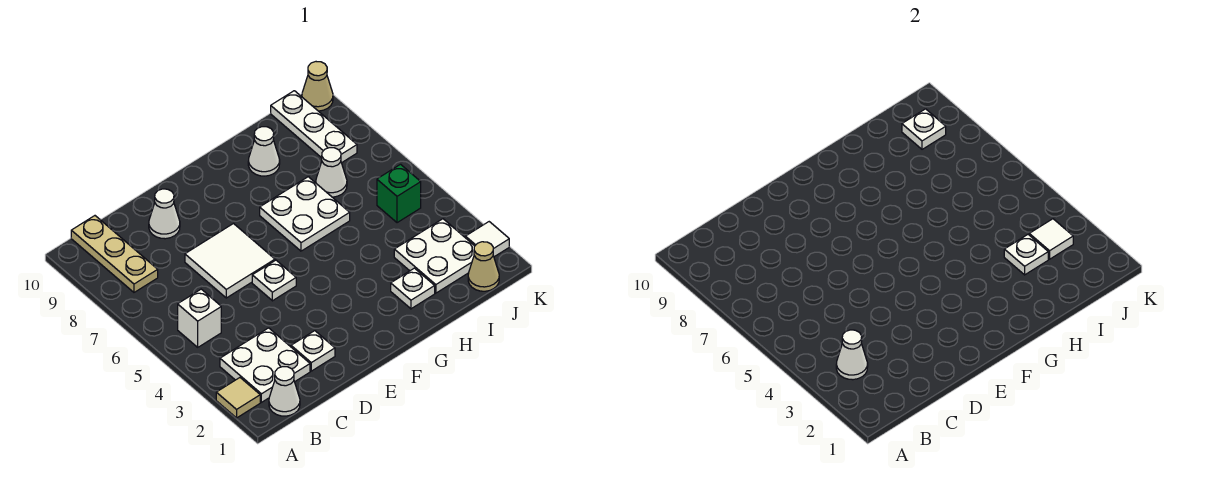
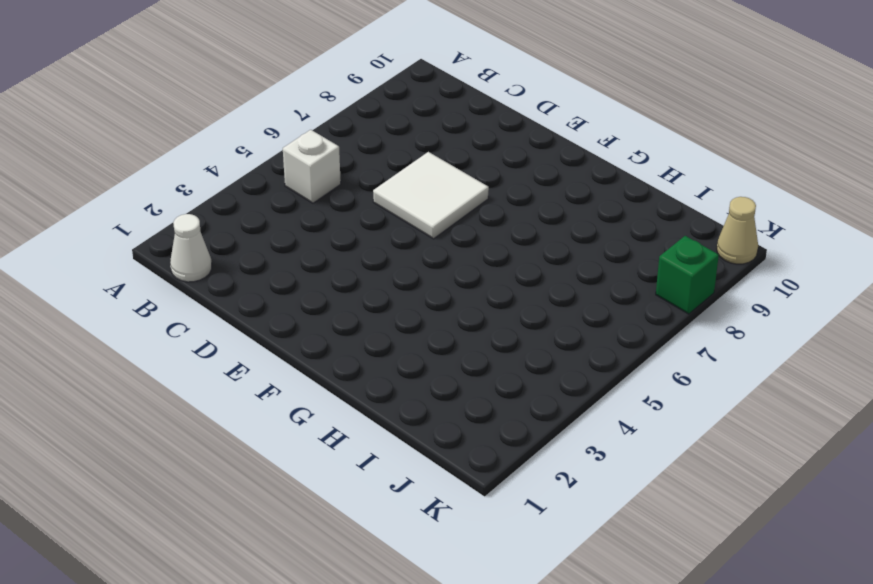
green brick K8 level 1 -> green brick J5 level 1
none -> tan tile A2 level 1
none -> white plate B2:C3 level 1
none -> tan plate B8:B10 level 1

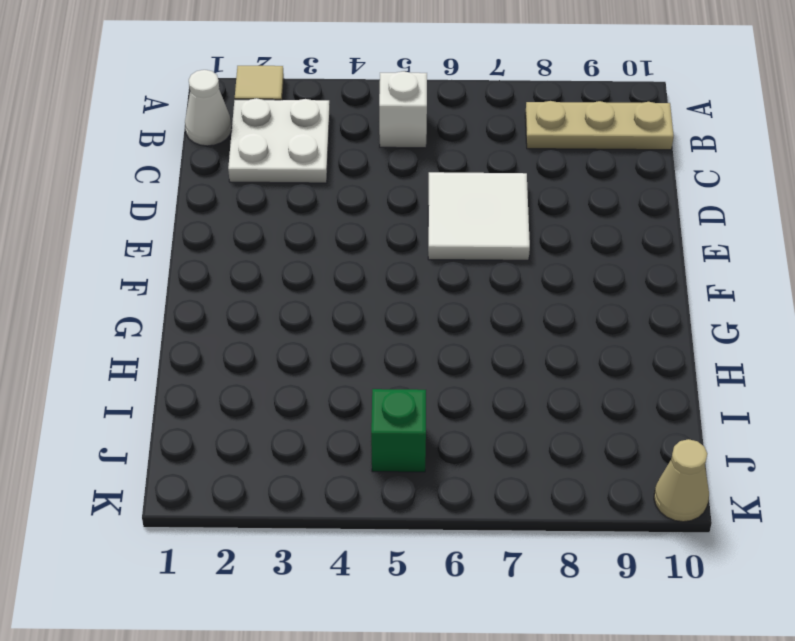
none -> white plate D2 level 1
none -> white cone D9 level 1
none -> white plate E5 level 1

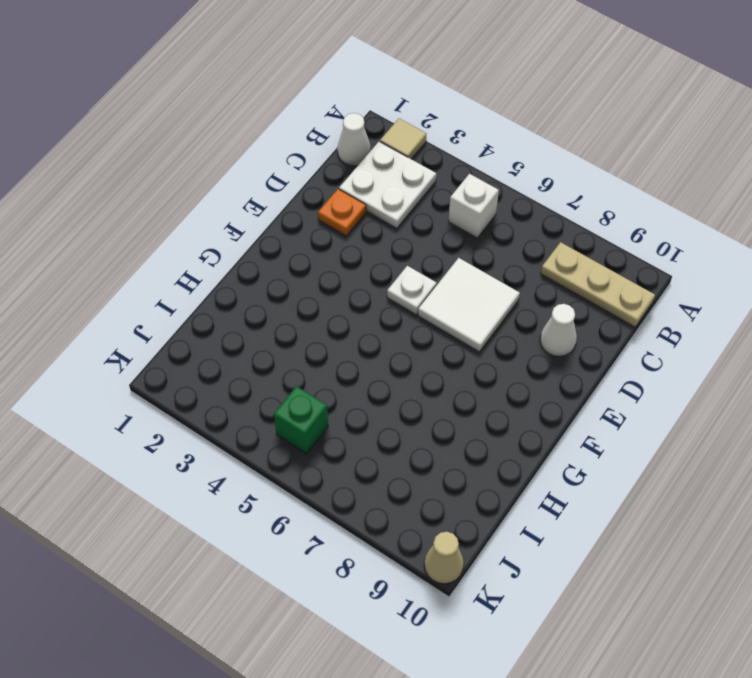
orange plate D2 level 1 -> white plate D2 level 1
none -> white plate G6:H7 level 1
none -> white plate H2 level 1
none -> white cone H9 level 1

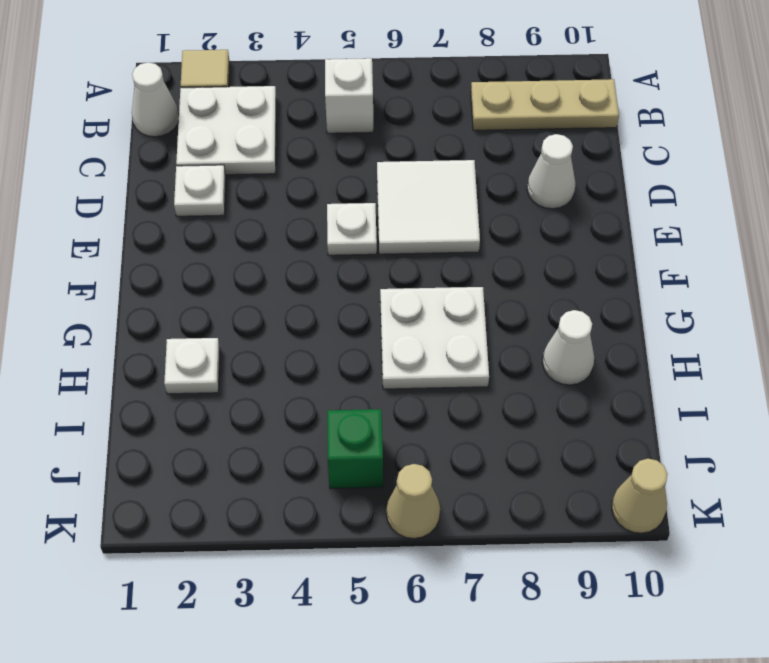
tan cone K6 level 1 -> tan cone J1 level 1
none -> white plate I2:J3 level 1
none -> white cone I7 level 1
none -> white plate J8:J10 level 1

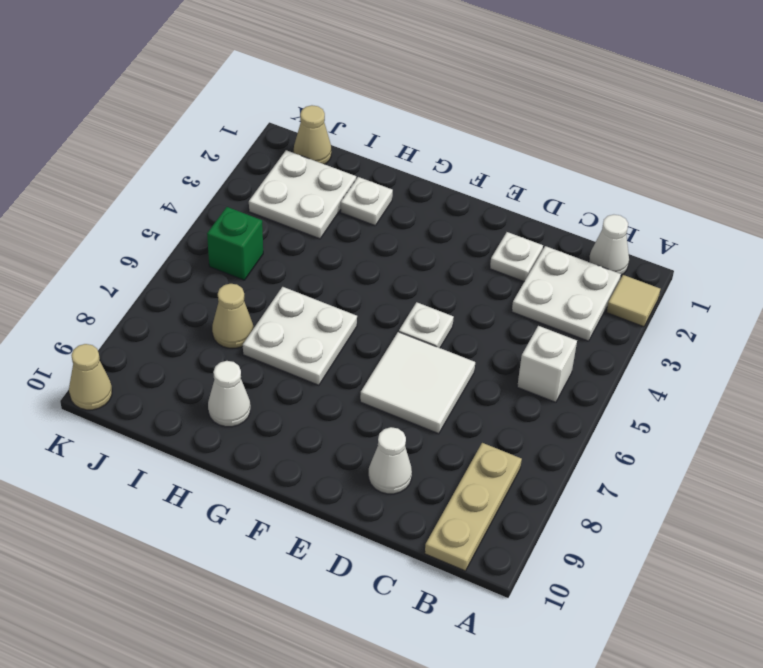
tan cone I7 level 1 -> white cone I7 level 1
none -> white plate J8:J10 level 1
none -> white tile K2 level 1
none -> white cone B3 level 2

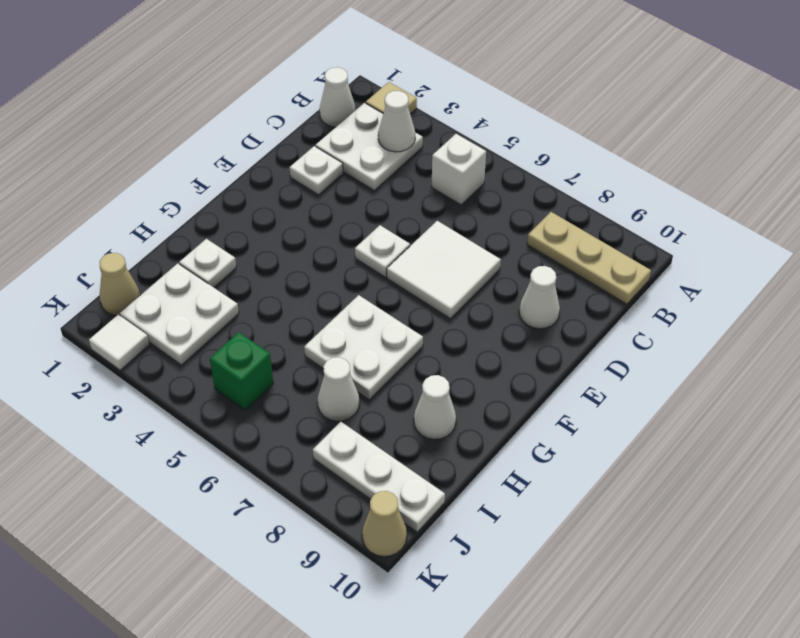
none -> white plate I3 level 2
none -> white tile J3 level 2
none -> white plate J9 level 2

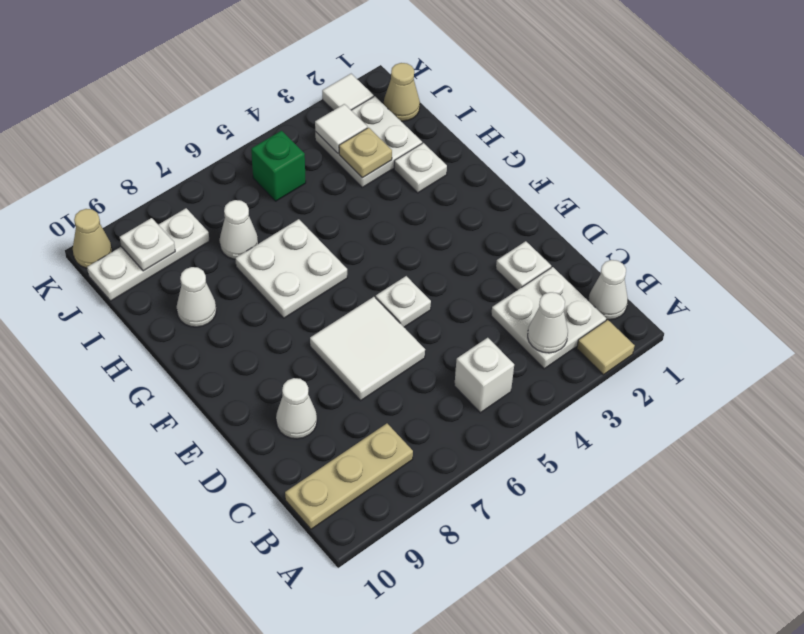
tan plate I3 level 2 -> white plate I3 level 2

